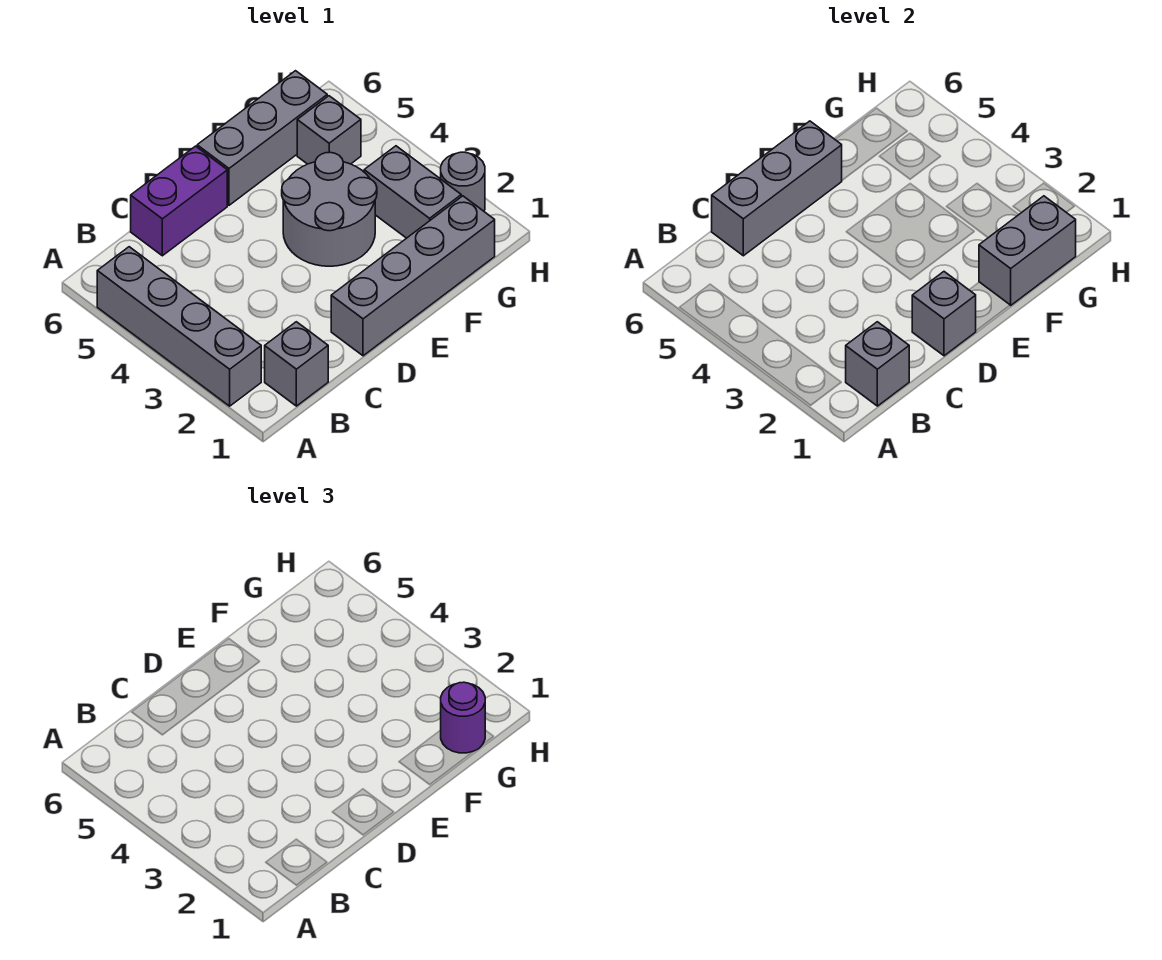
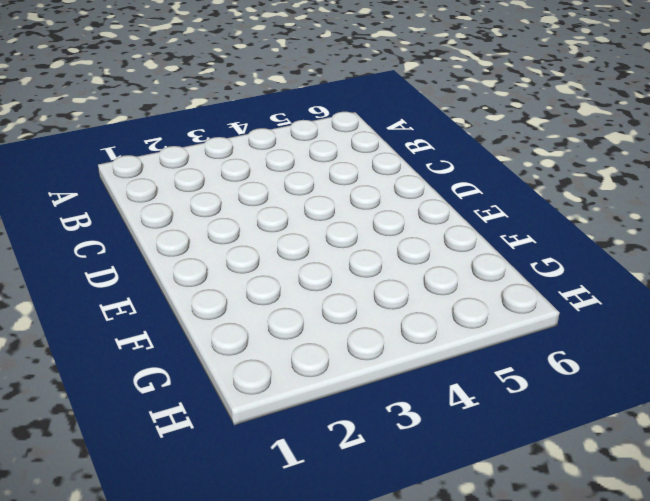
none -> grey brick A2:A5 level 1
none -> grey brick B1 level 1
none -> purple brick C6:D6 level 1

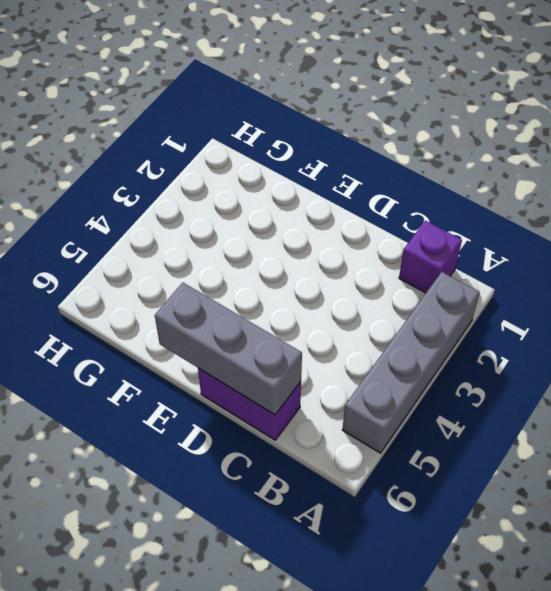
purple brick B1 level 1 -> grey brick B1 level 1
none -> grey brick D1:G1 level 1
none -> grey round brick E3:F4 level 1
none -> grey brick E6:G6 level 1

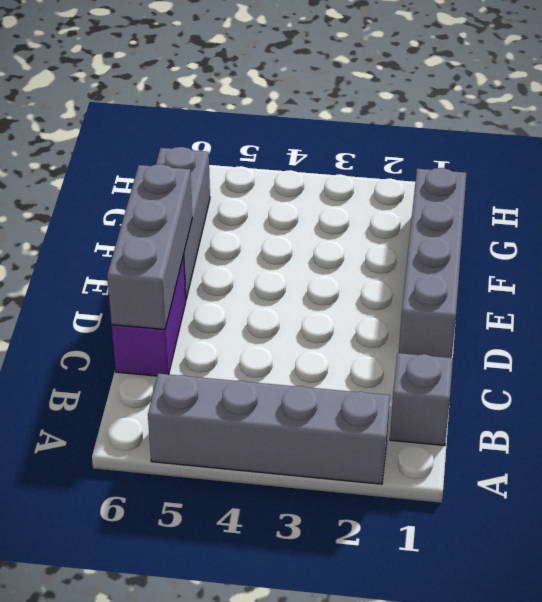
none -> grey round brick E3:F4 level 1
none -> grey brick G2:G3 level 1
none -> grey brick G5 level 1

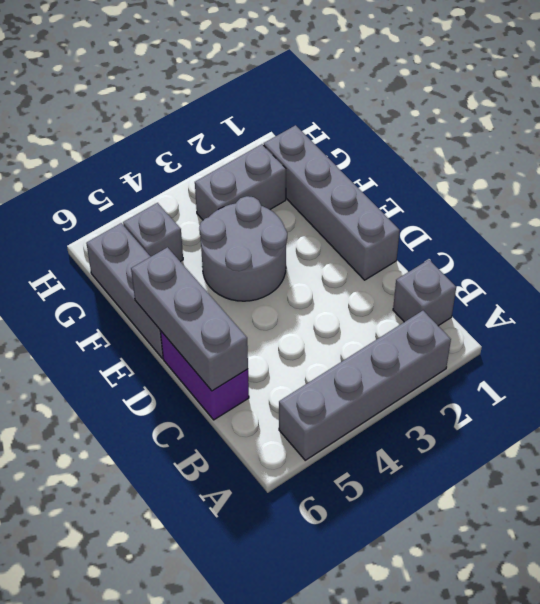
none -> grey round brick H2 level 1
none -> grey brick B1 level 2
none -> grey brick D1 level 2

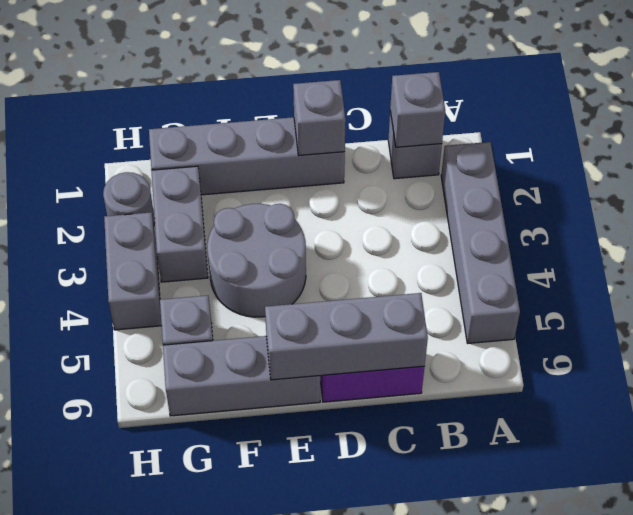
grey brick H3:H4 level 1 -> grey brick F1:G1 level 2
none -> purple round brick G1 level 3

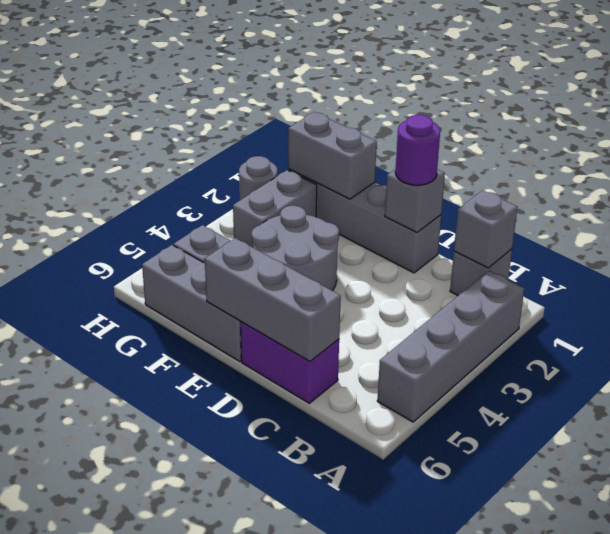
purple round brick D1 level 3 -> purple round brick G1 level 3

